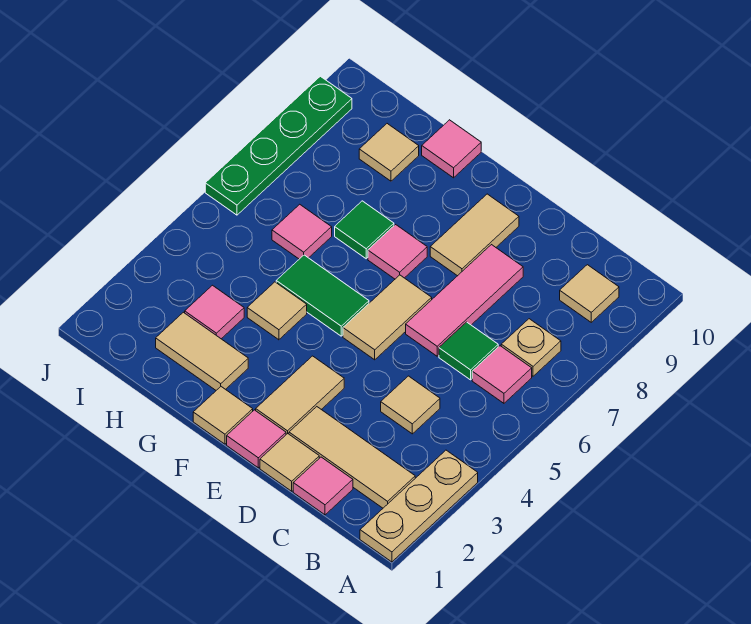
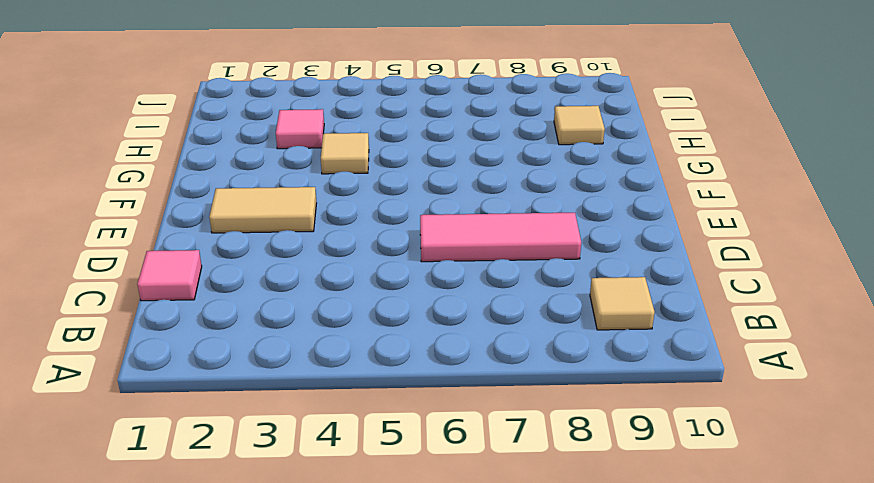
none -> tan plate A1:A3 level 1
none -> tan tile B2:D2 level 1
none -> pink tile B6 level 1

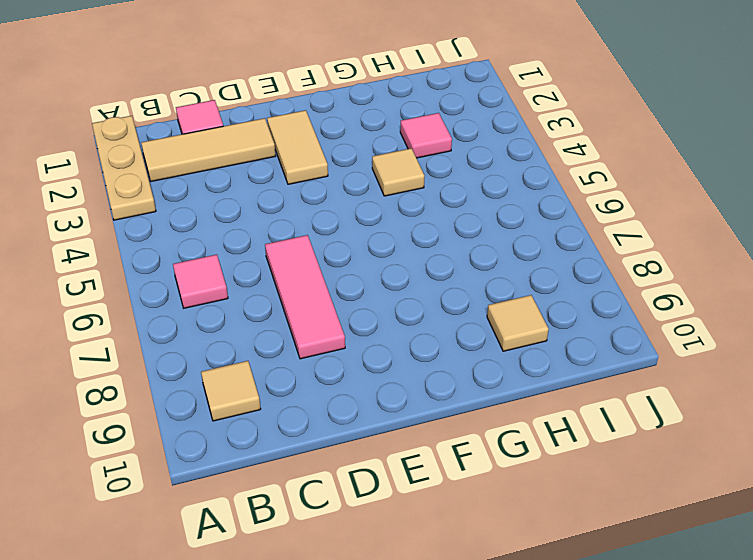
none -> tan plate B7 level 1
none -> tan tile C4 level 1
none -> green tile C6 level 1

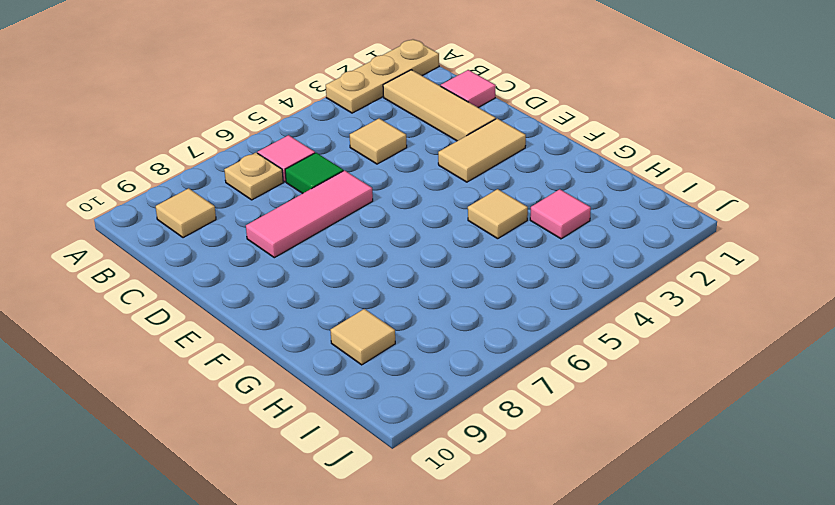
none -> tan tile D1 level 1
none -> pink tile E1 level 1
none -> tan tile E5:E6 level 1

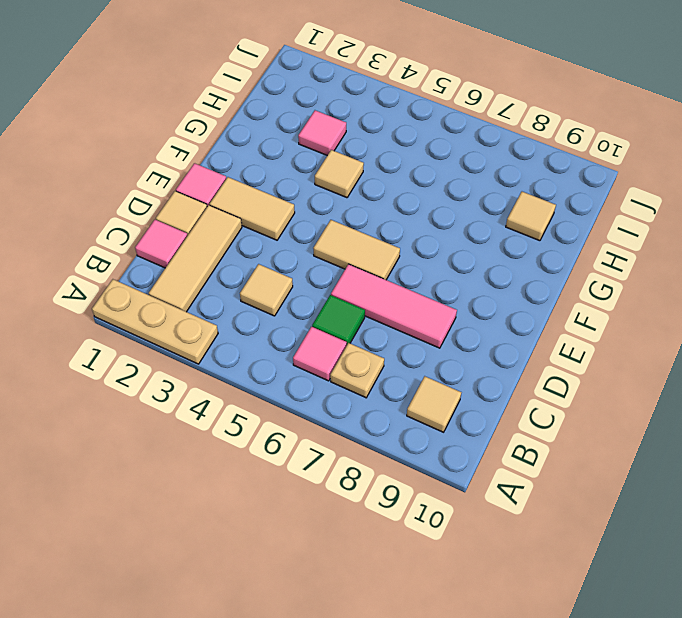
none -> tan tile E8:E9 level 1
none -> tan tile F1 level 1
none -> green tile F5:G5 level 1

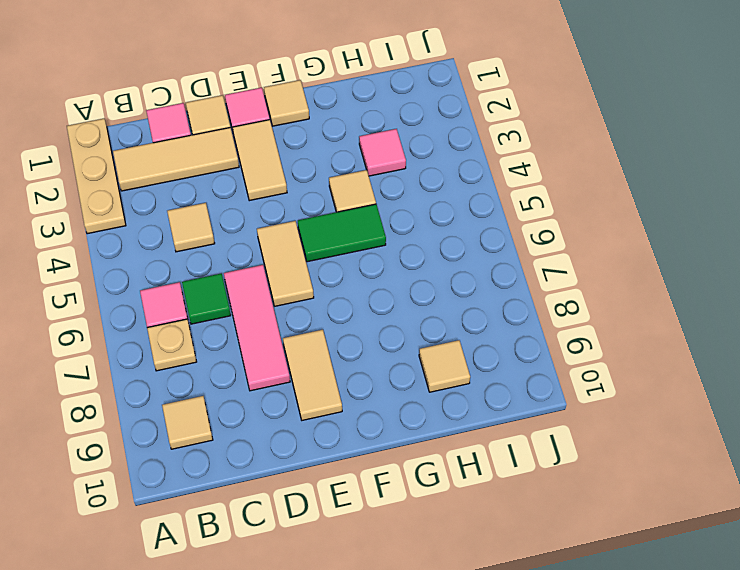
none -> pink tile F7 level 1
none -> tan tile G2:H2 level 1
none -> green tile G7 level 1

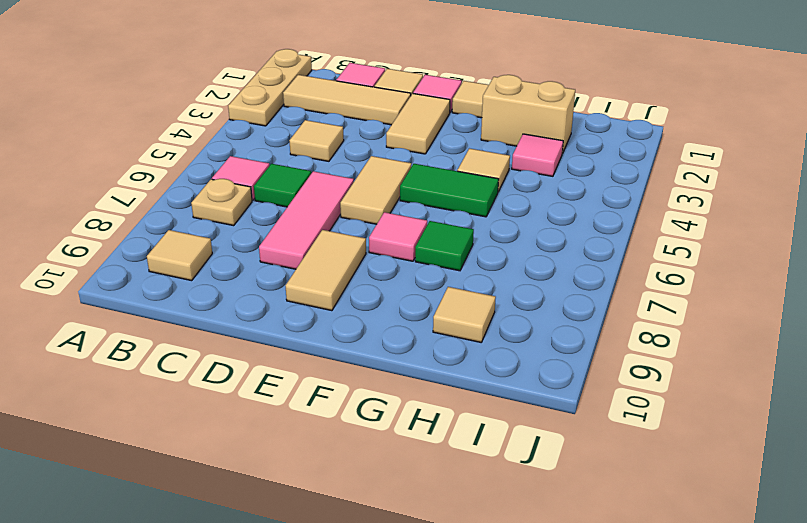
tan brick G2:H2 level 1 -> tan tile G2:H2 level 1
none -> pink tile G10 level 1
none -> pink tile H6 level 1
none -> green plate J6:J9 level 1

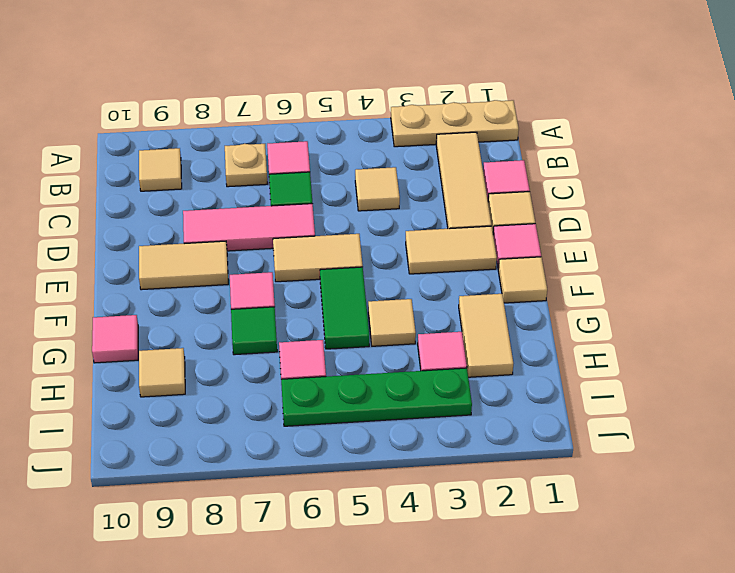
green plate I3:I6 level 1 -> green plate J6:J9 level 1

